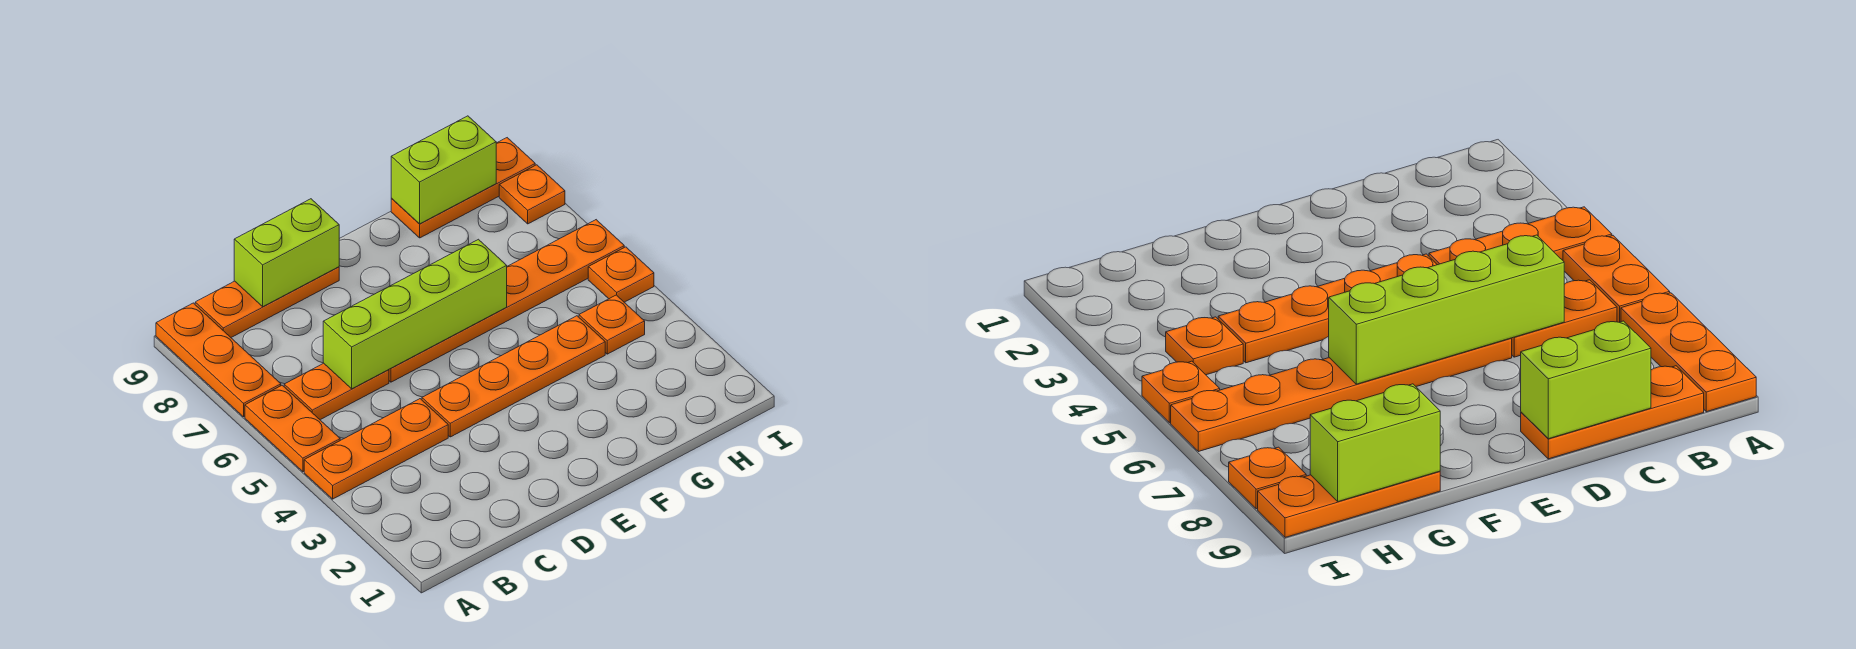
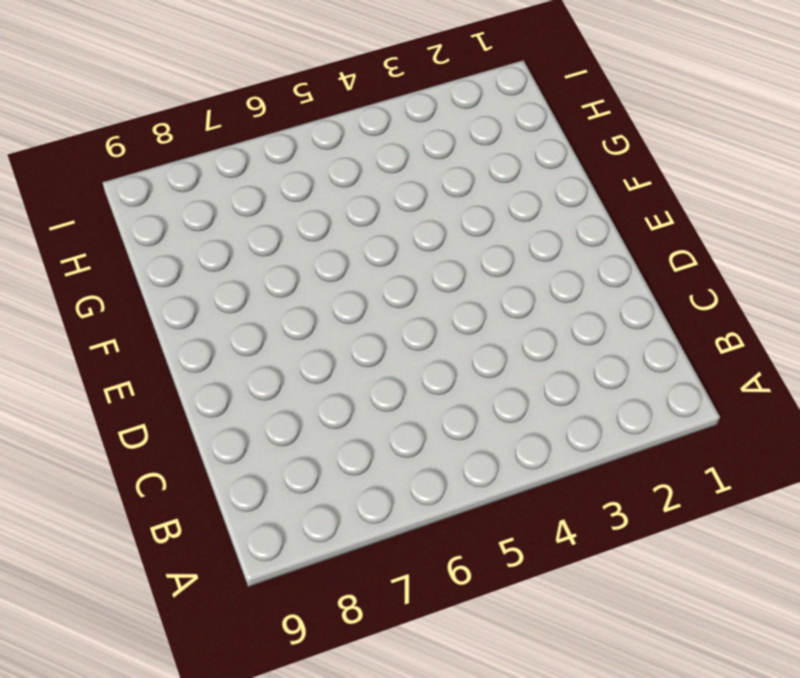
none -> orange plate A4:C4 level 1
none -> orange plate A5:A6 level 1
none -> orange plate A7:A9 level 1

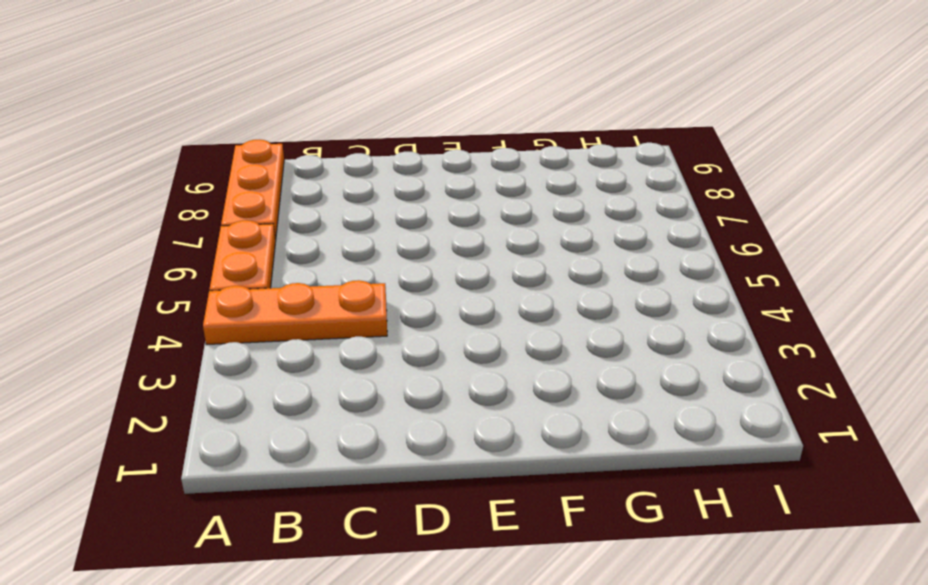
none -> orange plate B6:C6 level 1
none -> orange plate B9:D9 level 1
none -> orange plate D4:G4 level 1

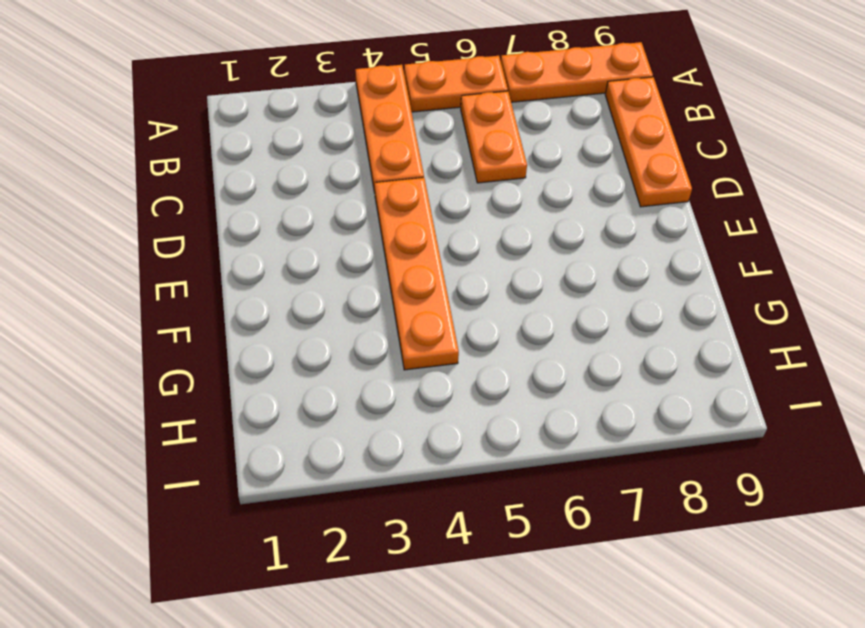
none -> orange plate D6:I6 level 1
none -> orange plate G9:I9 level 1
none -> orange plate H4 level 1

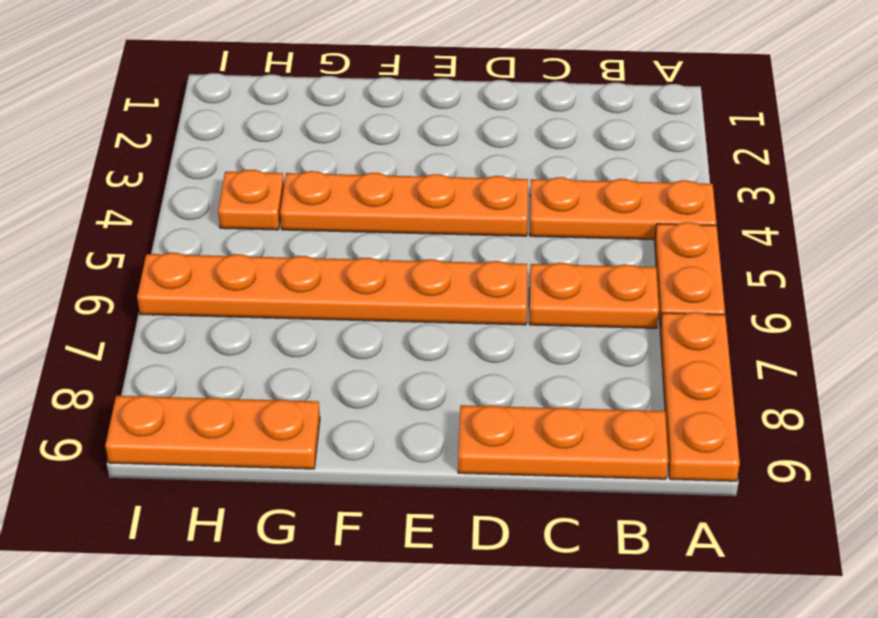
none -> orange plate I5 level 1
none -> orange plate I8 level 1
none -> lime brick C6:F6 level 2

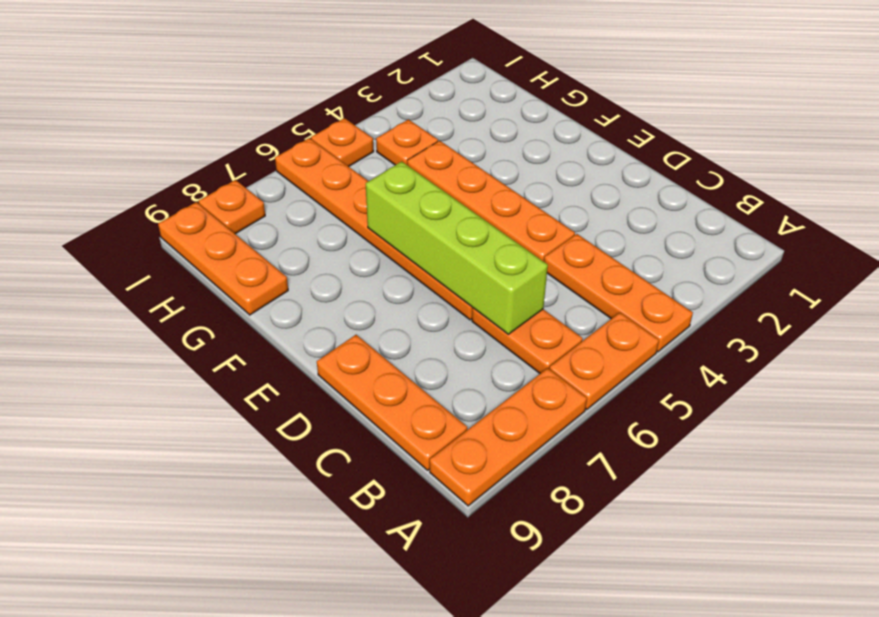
none -> lime brick C9:D9 level 2
none -> lime brick G9:H9 level 2

